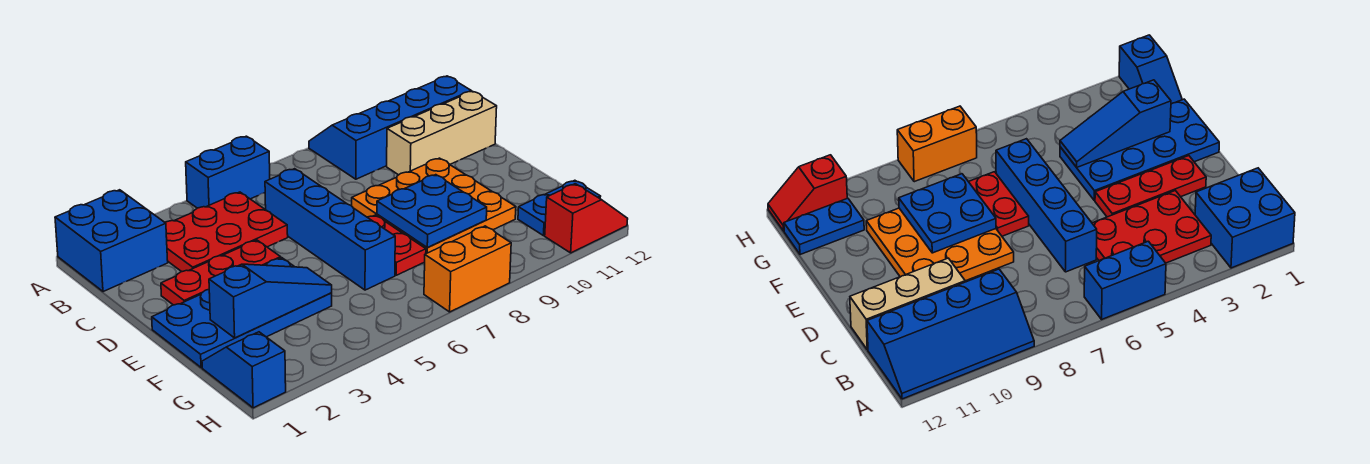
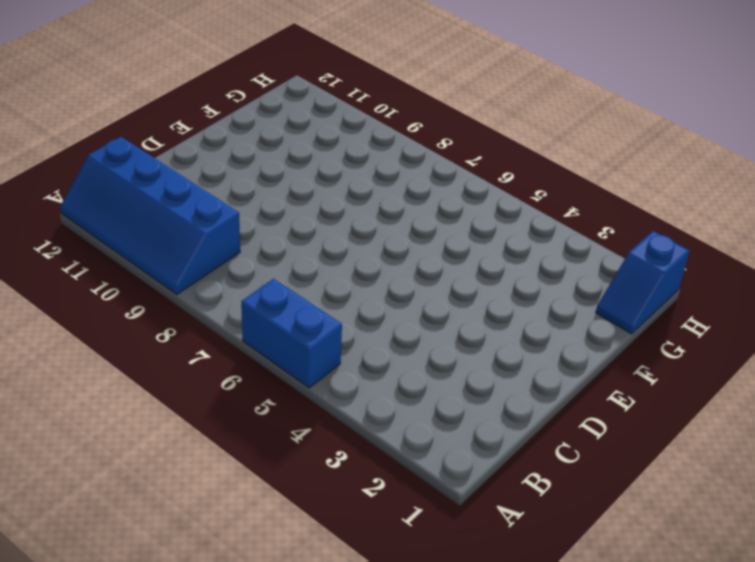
none -> blue brick A1:B2 level 1
none -> red plate B3:C5 level 1
none -> blue brick C6:F6 level 1

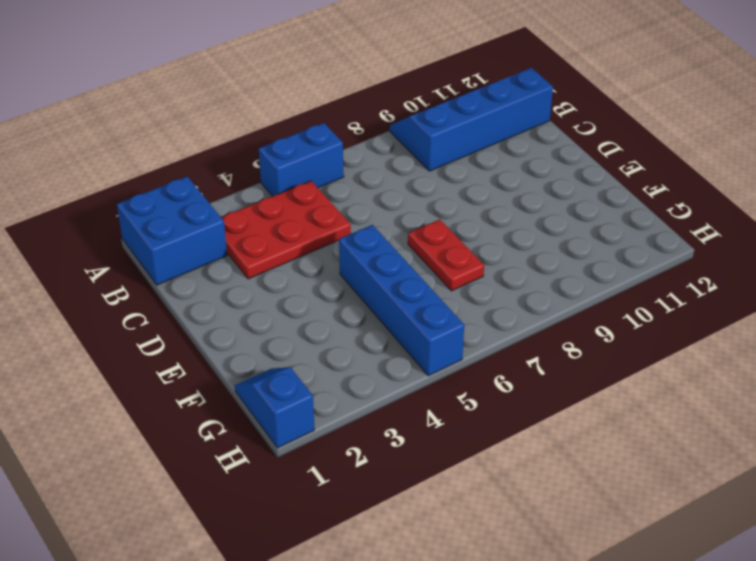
blue brick E5:H5 level 1 -> blue brick C6:F6 level 1
none -> tan brick C10:C12 level 1
none -> red plate D2:D4 level 1
none -> orange plate D8:F10 level 1

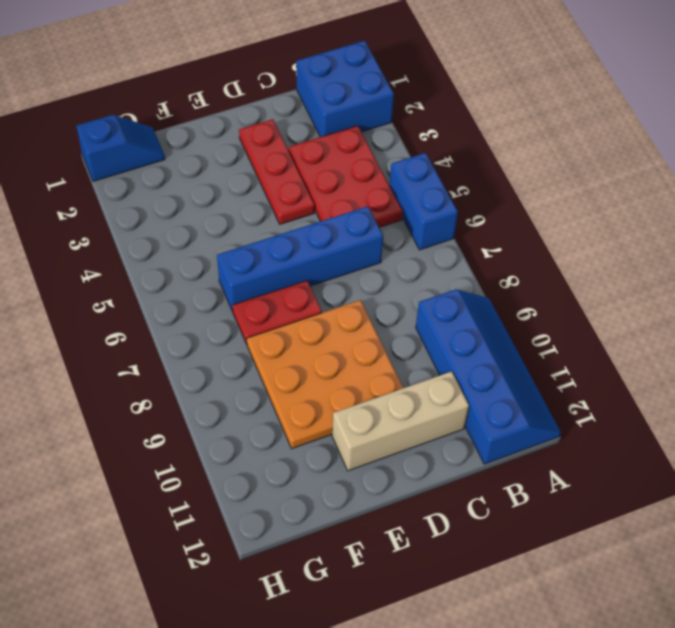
tan brick C11:E11 level 1 -> tan brick C10:C12 level 1
none -> blue plate E1:F4 level 1
none -> blue plate G11:G12 level 1
none -> orange brick H7:H8 level 1

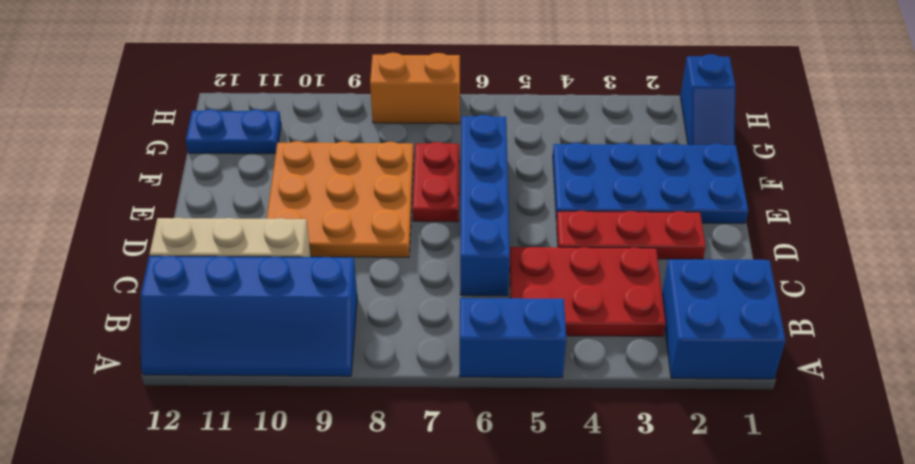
none -> red slope H11:H12 level 1 top 11
none -> blue plate E8:F9 level 2
none -> blue slope F2:F4 level 2 top 2

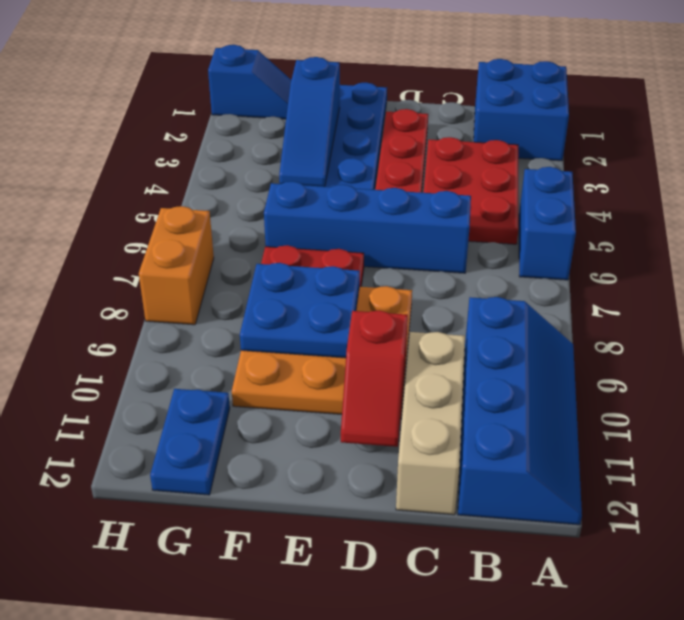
red slope D10:D11 level 2 top 10 -> red slope H11:H12 level 1 top 11

